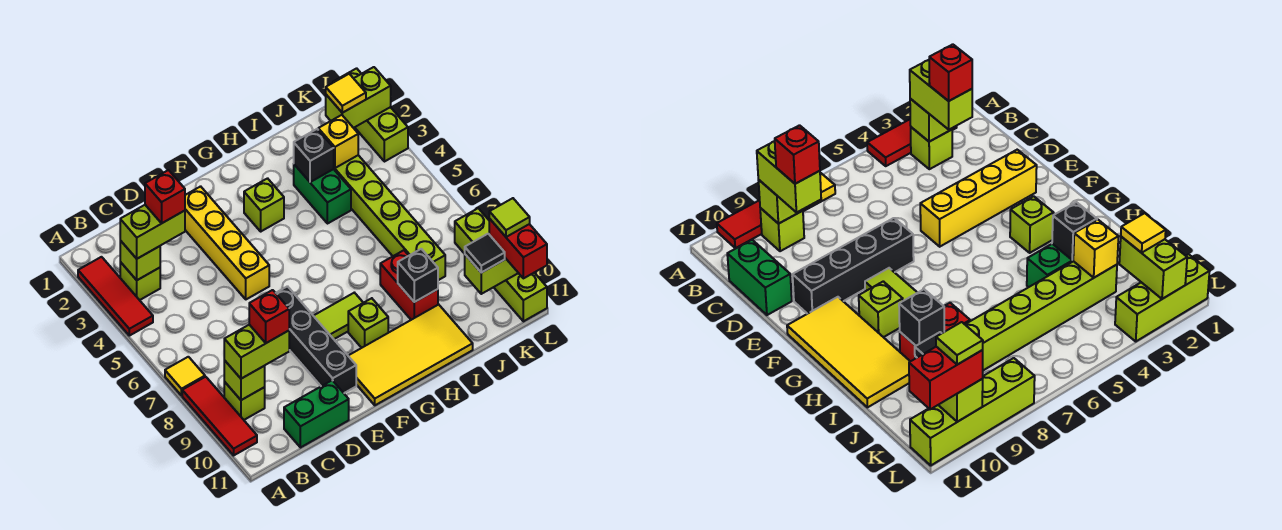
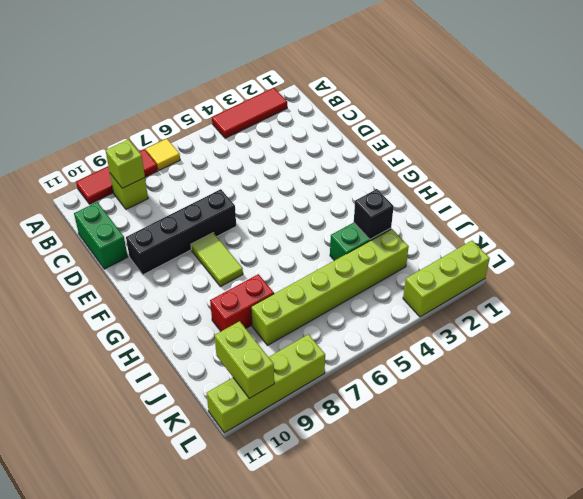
none -> lime brick B3 level 1
none -> yellow brick E2:E5 level 1
none -> yellow tile F10:I11 level 1
none -> lime brick G3 level 1

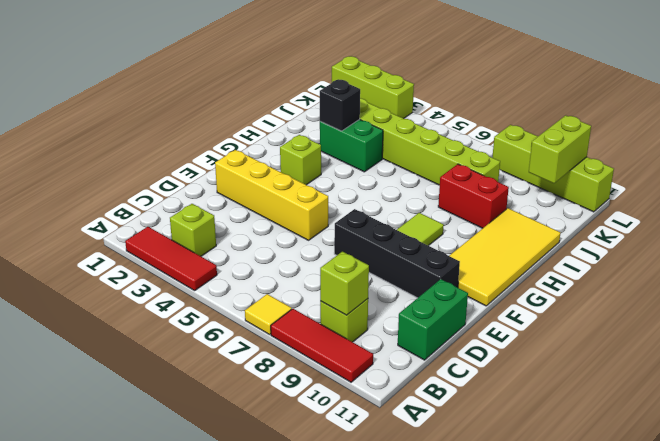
none -> lime brick G9 level 1
none -> lime brick B3 level 2
none -> black brick I9 level 2
none -> yellow brick J3 level 2

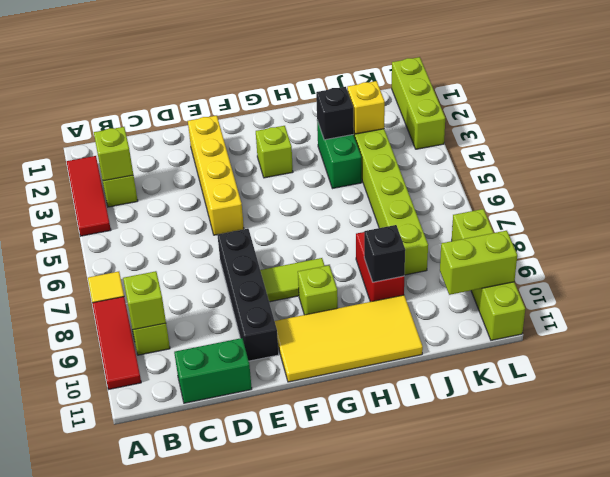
none -> lime brick K2:L2 level 2
none -> lime brick B3:C3 level 3
none -> lime brick B9:C9 level 3
none -> yellow tile K2 level 3

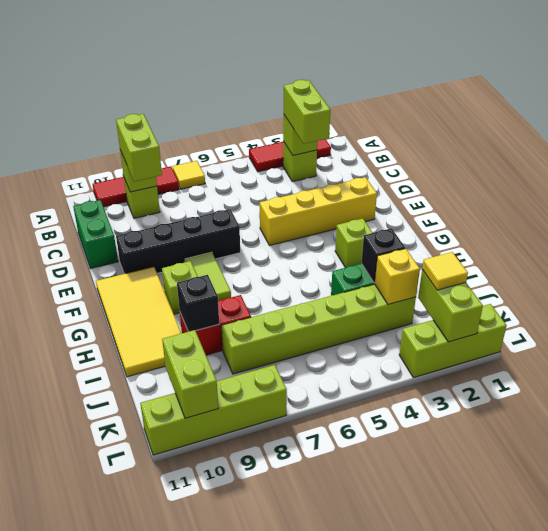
none -> black tile K10 level 3
none -> red brick L10:L11 level 3
none -> red brick C3 level 4
none -> red brick C9 level 4

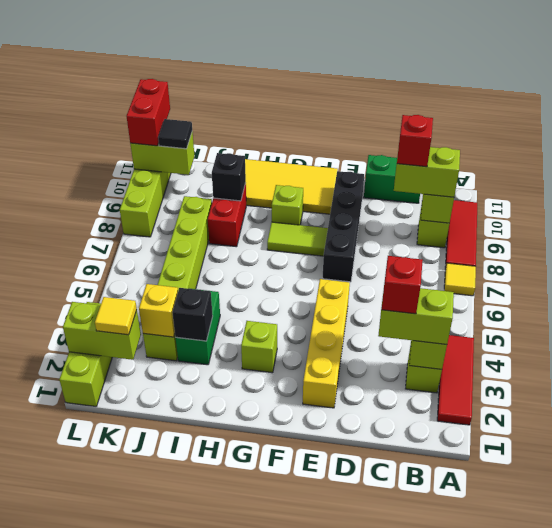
none -> lime tile L10 level 4

